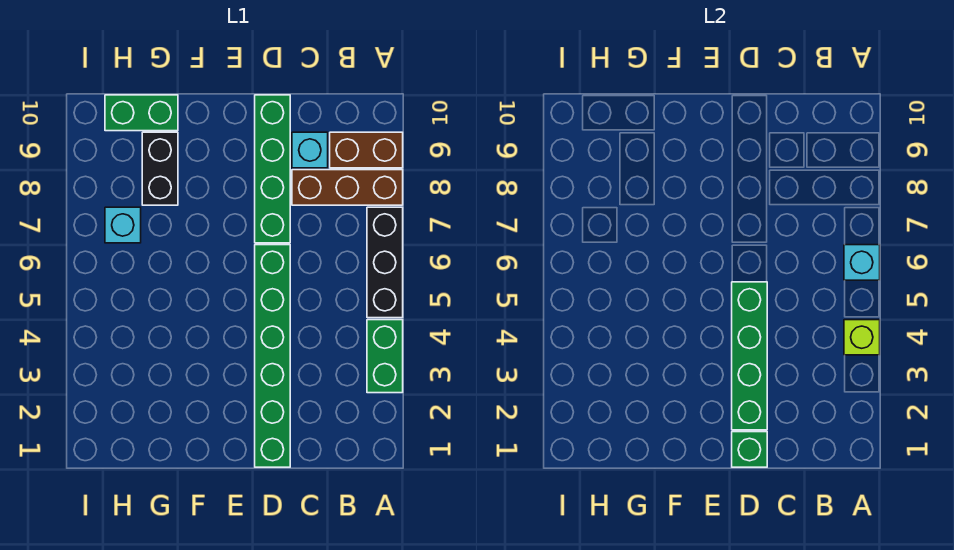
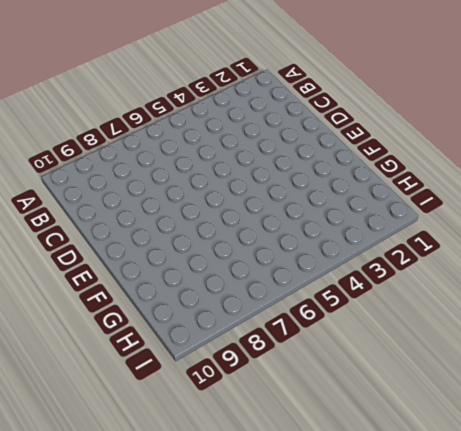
none -> green brick A3:A4 level 1
none -> black brick A5:A7 level 1
none -> brown brick A8:C8 level 1

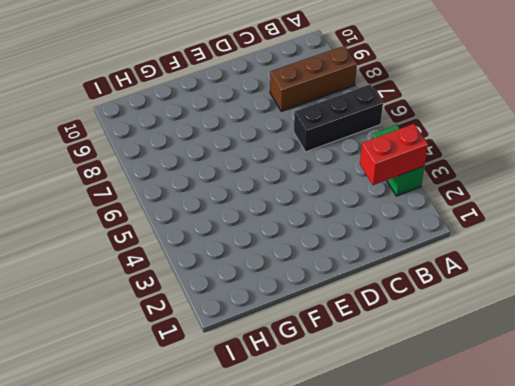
red brick A3:B3 level 2 -> none
black brick A6:C6 level 1 -> black brick A5:A7 level 1
none -> brown brick A9:B9 level 1
none -> cyan brick C9 level 1
none -> green brick D1:D6 level 1

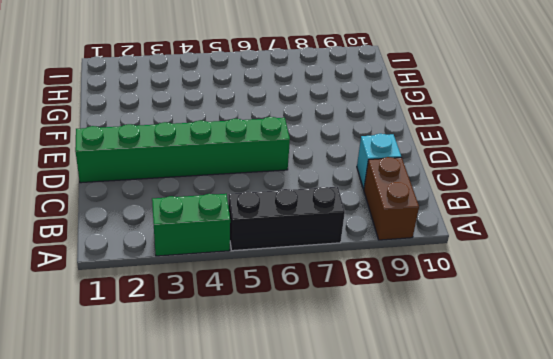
none -> brown brick A8:C8 level 1
none -> green brick D7:D10 level 1
none -> black brick G8:G9 level 1

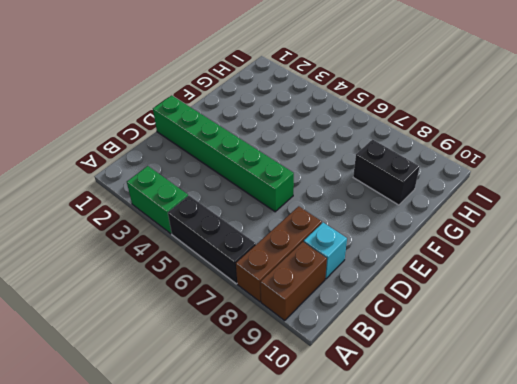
none -> green brick D7:D10 level 1
none -> green brick G10:H10 level 1
none -> cyan brick H7 level 1

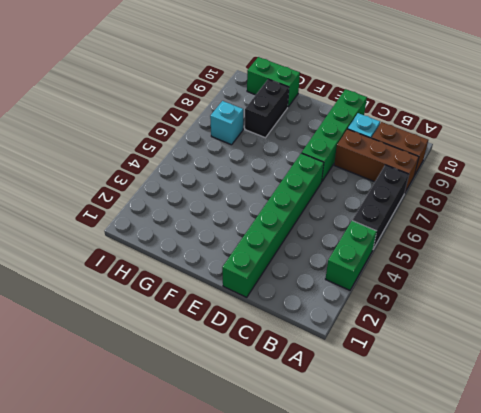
none -> lime brick A4 level 2
none -> cyan brick A6 level 2
none -> green brick D1 level 2

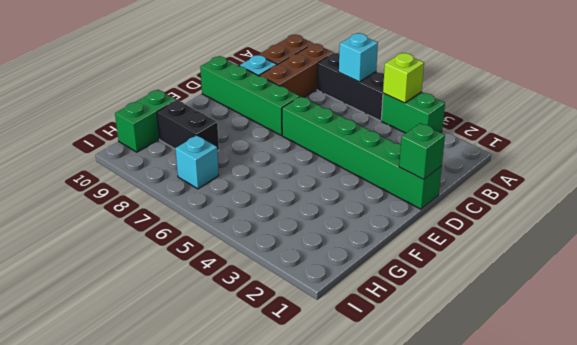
none -> green brick D2:D5 level 2

